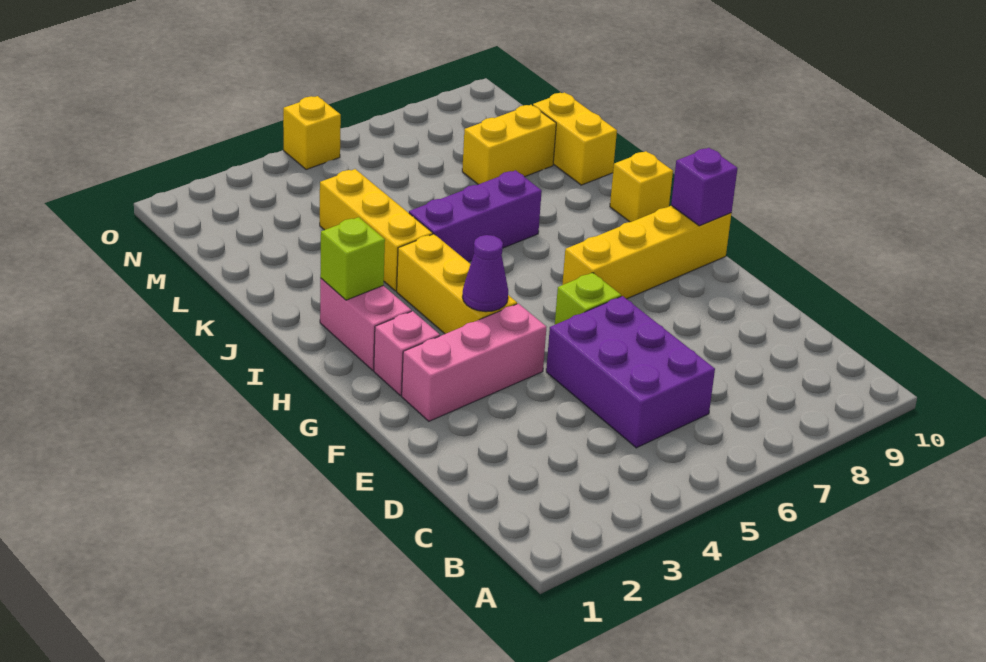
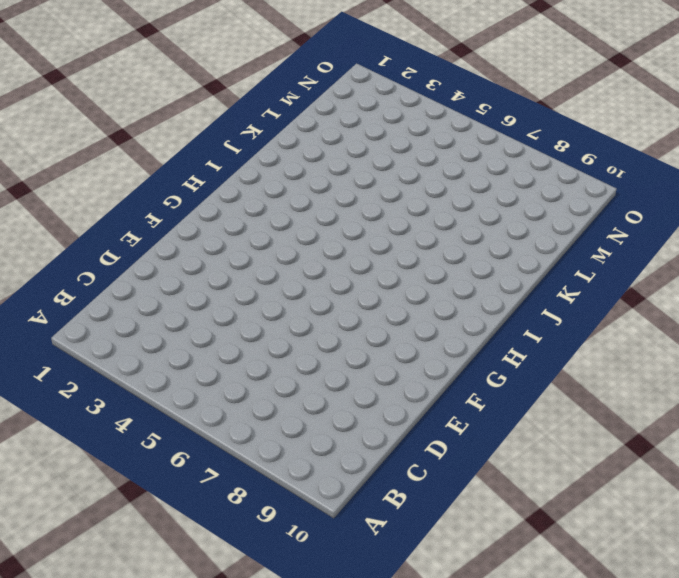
none -> purple brick C5:E6 level 1
none -> pink brick F2:F4 level 1
none -> lime brick F6 level 1

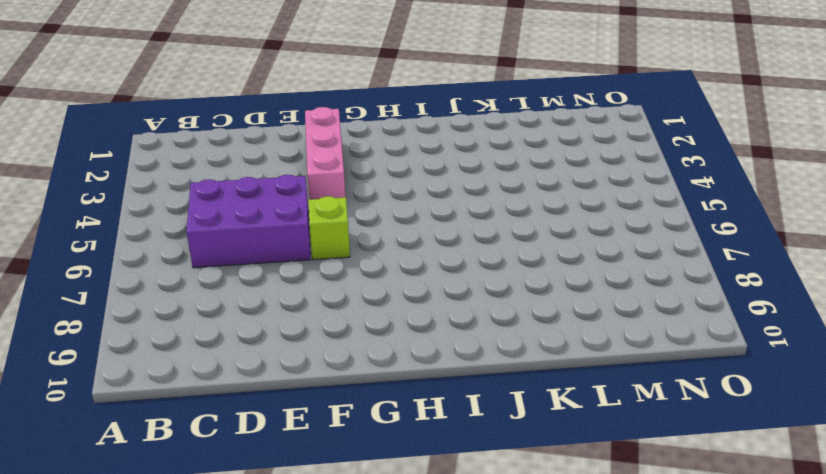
none -> pink brick G2 level 1
none -> yellow brick G4:I4 level 1
none -> yellow brick G7:G10 level 1

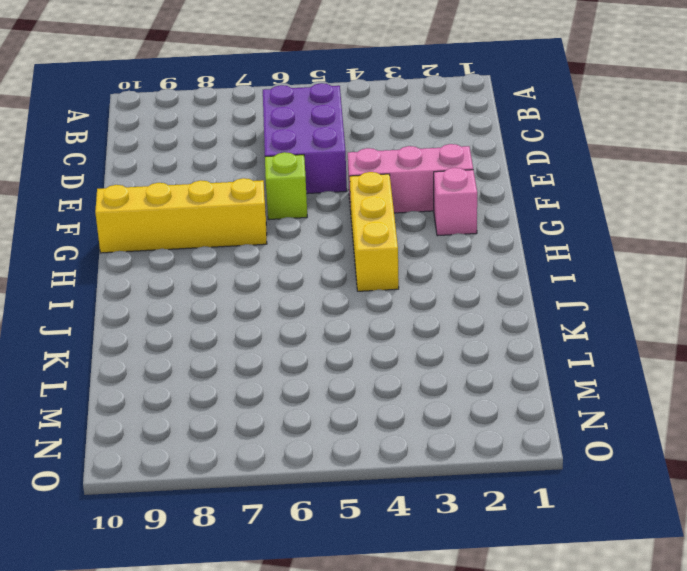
none -> pink brick H2:I2 level 1
none -> yellow brick I10 level 1
none -> yellow brick J4:L4 level 1

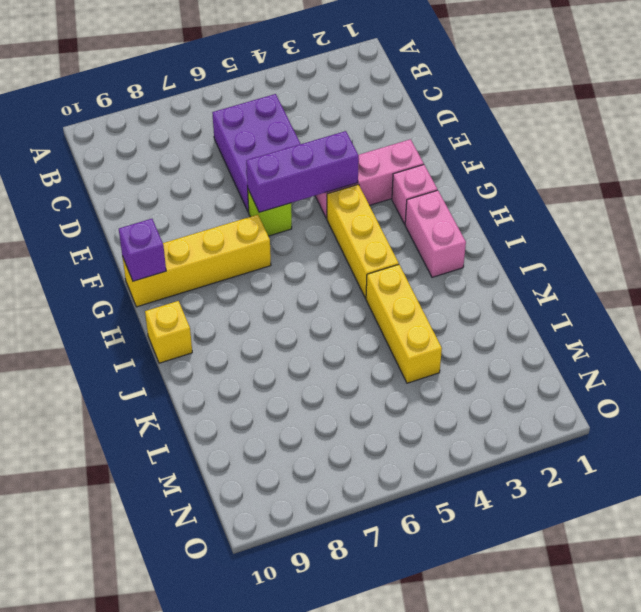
purple brick F4:F6 level 2 -> purple brick J5:J7 level 1
none -> yellow brick K10:L10 level 1
none -> yellow brick L8:L9 level 1
none -> yellow brick O5 level 1

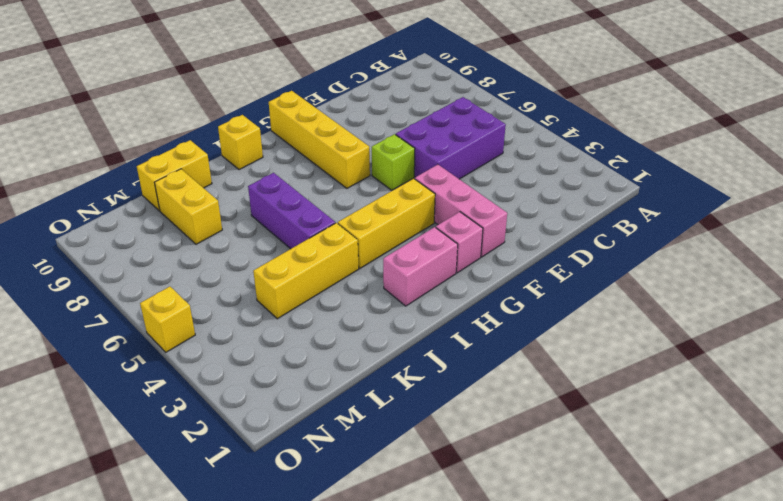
none -> purple cone G4 level 2
none -> purple brick G10 level 2
none -> lime brick I2 level 2

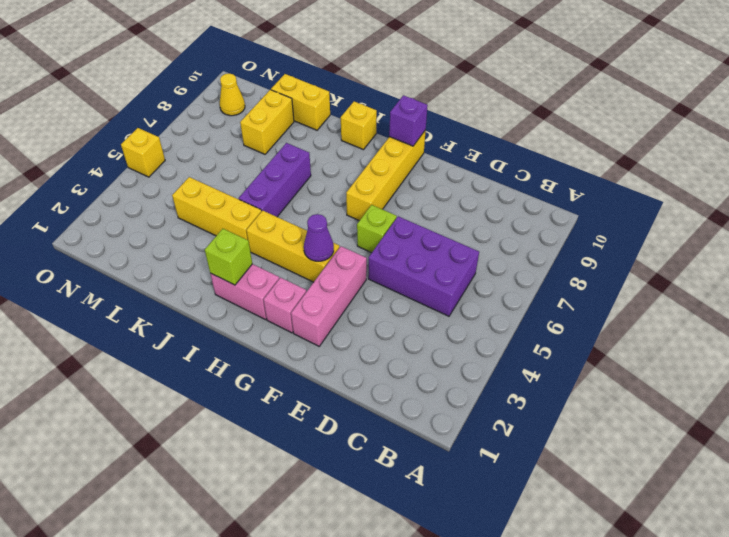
yellow cone N9 level 1 -> none

